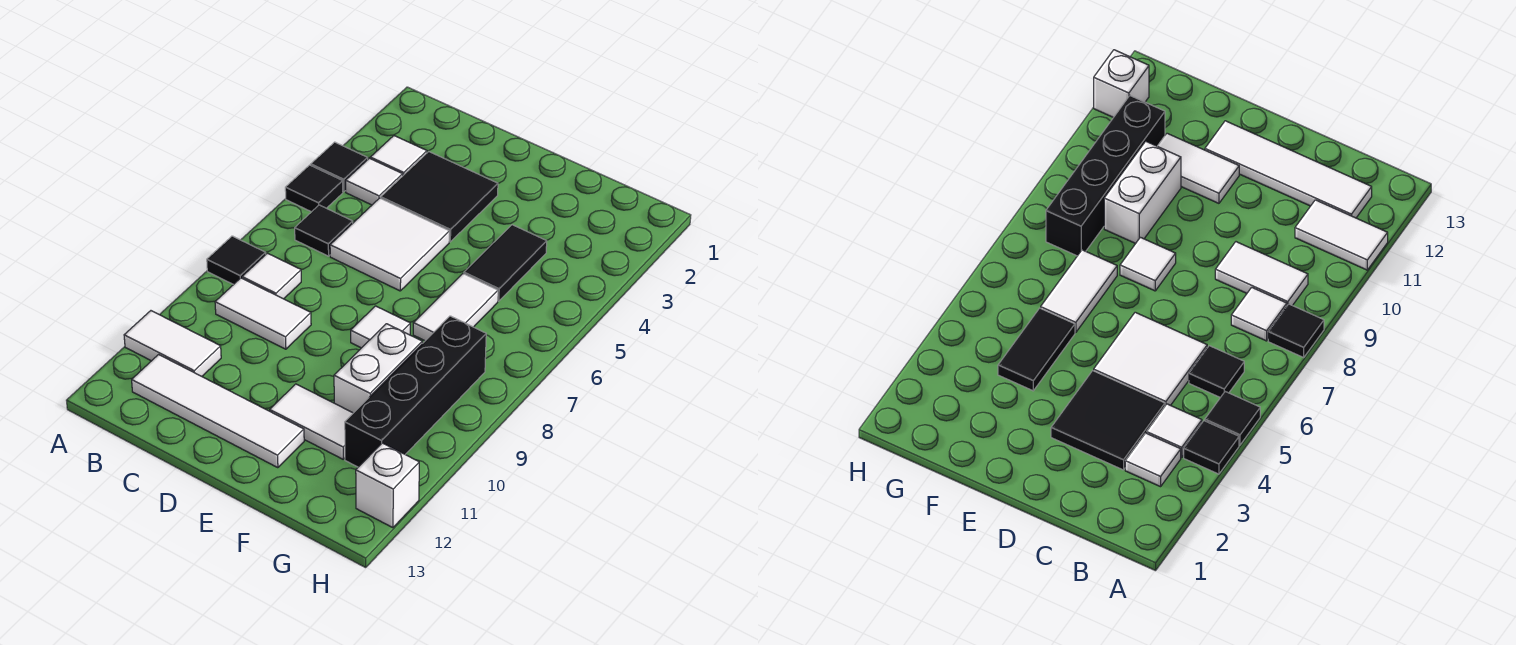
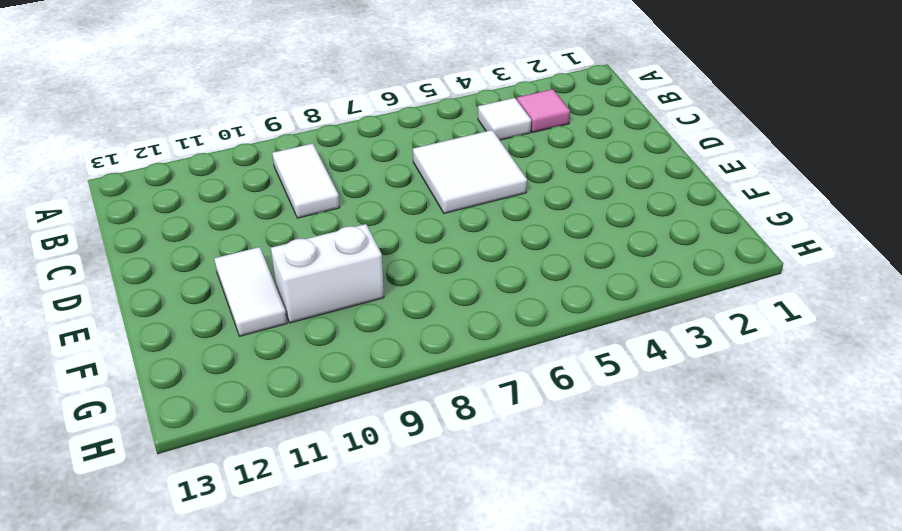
pink tile B3 level 1 -> white tile B3 level 1
none -> black tile A4 level 1
none -> black tile A5 level 1
none -> black tile A8 level 1

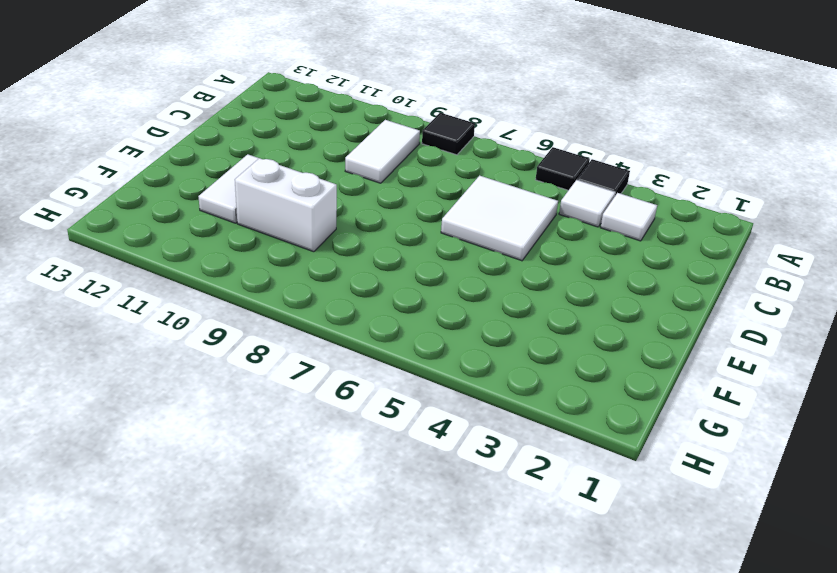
none -> white tile A11:B11 level 1
none -> black tile B6 level 1
none -> white tile B8 level 1

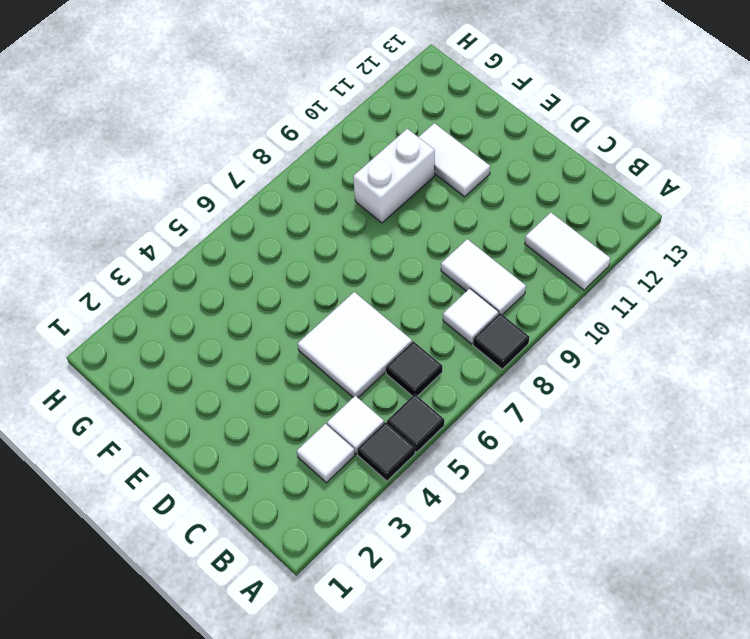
none -> white tile B12:E12 level 1
none -> black tile C3:D4 level 1
none -> white tile E8 level 1

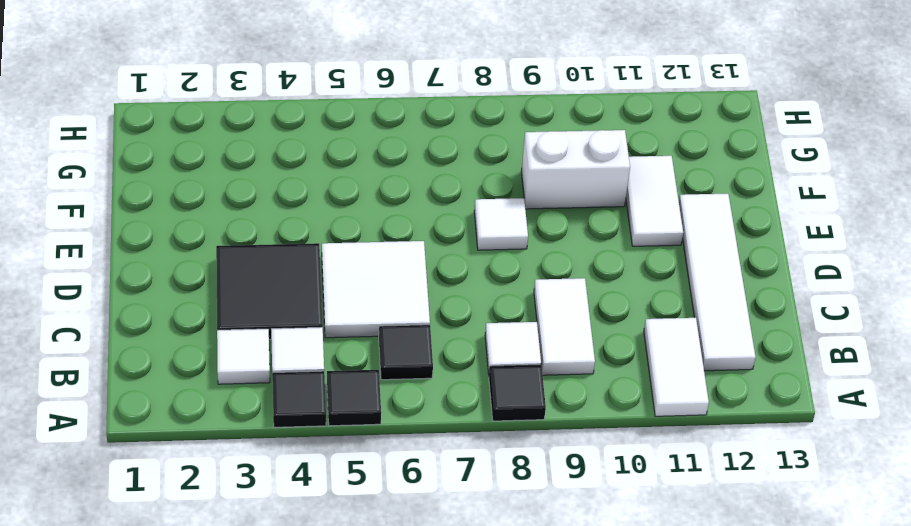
none -> black tile F4:F5 level 1
none -> white tile F6:F7 level 1
none -> black brick G8:G11 level 1

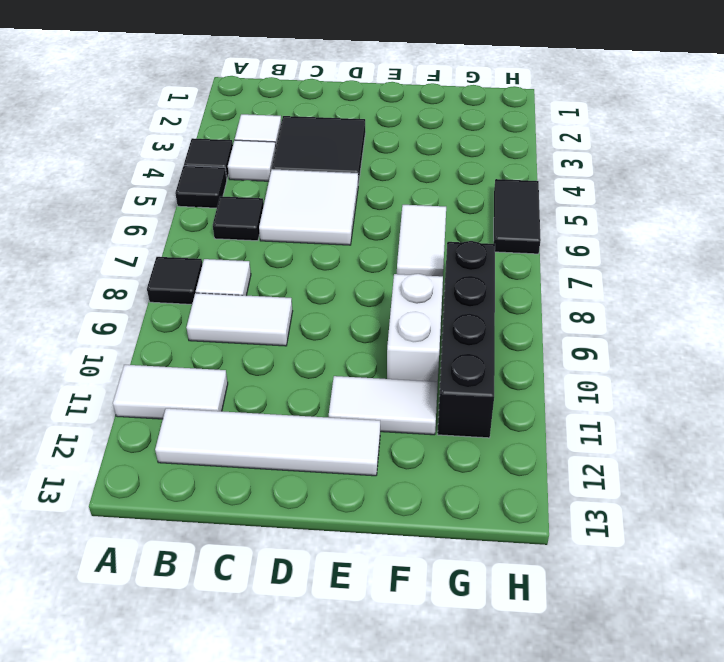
black tile H5:H6 level 1 -> black tile F4:F5 level 1
none -> white tile E8 level 1
none -> white brick H12 level 1

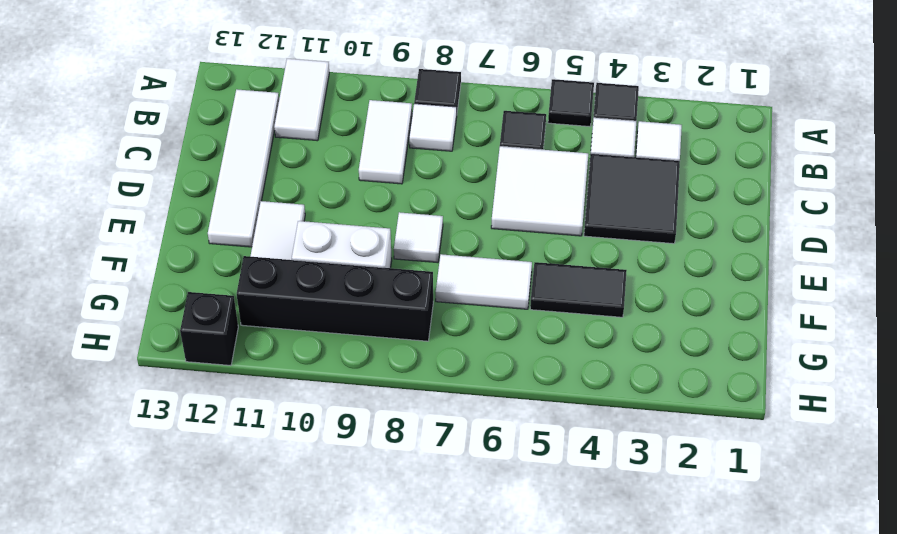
black brick H12 level 1 -> white brick H12 level 1

